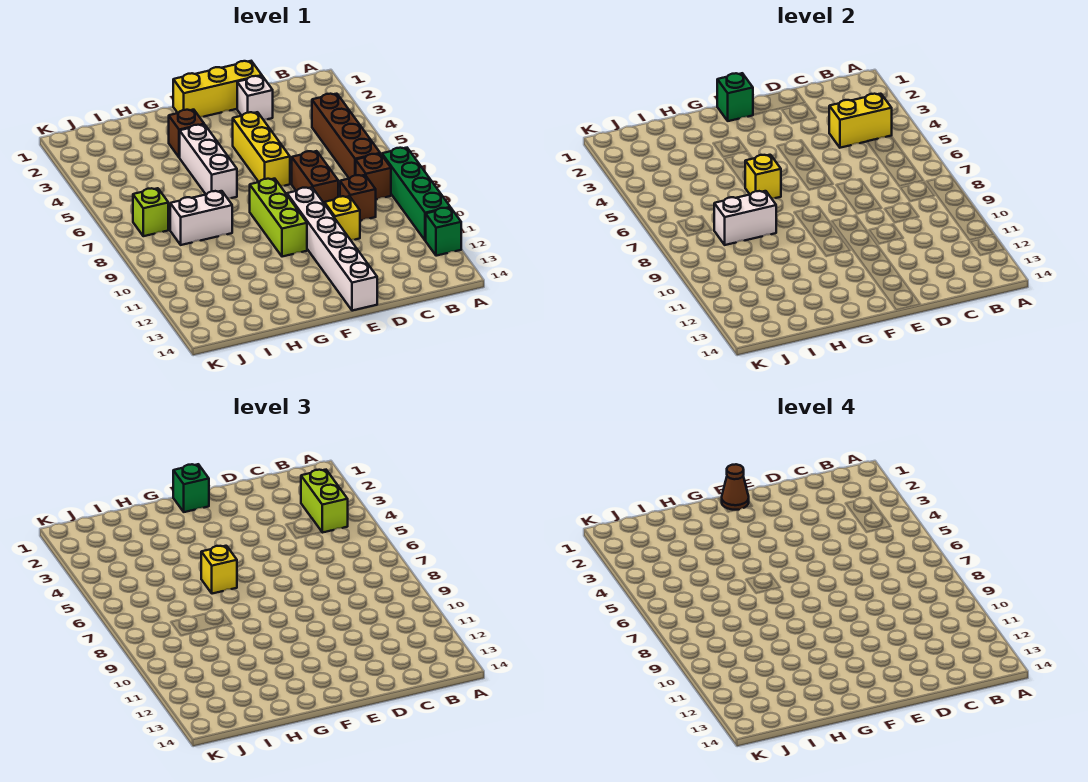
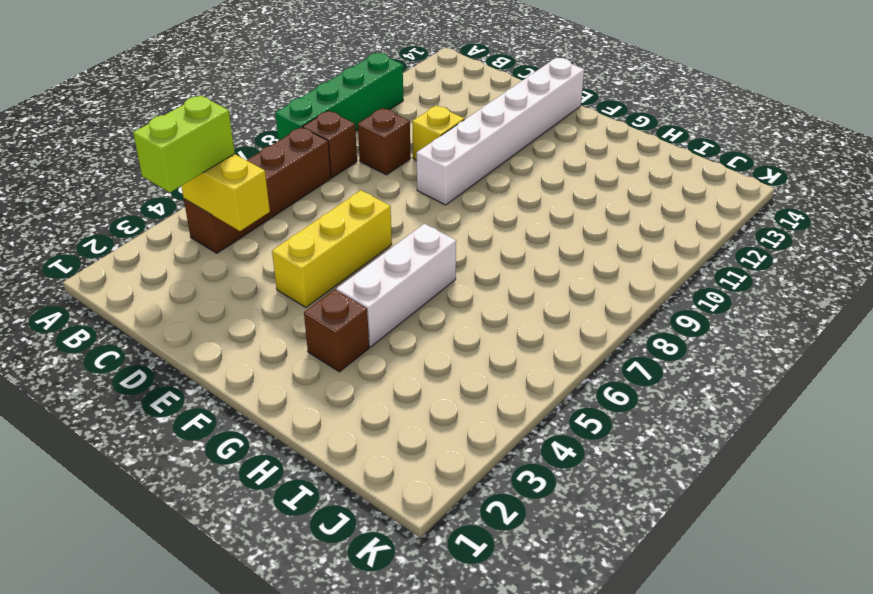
none -> green brick A12 level 1
none -> yellow brick D1:F1 level 1
none -> white brick D2 level 1

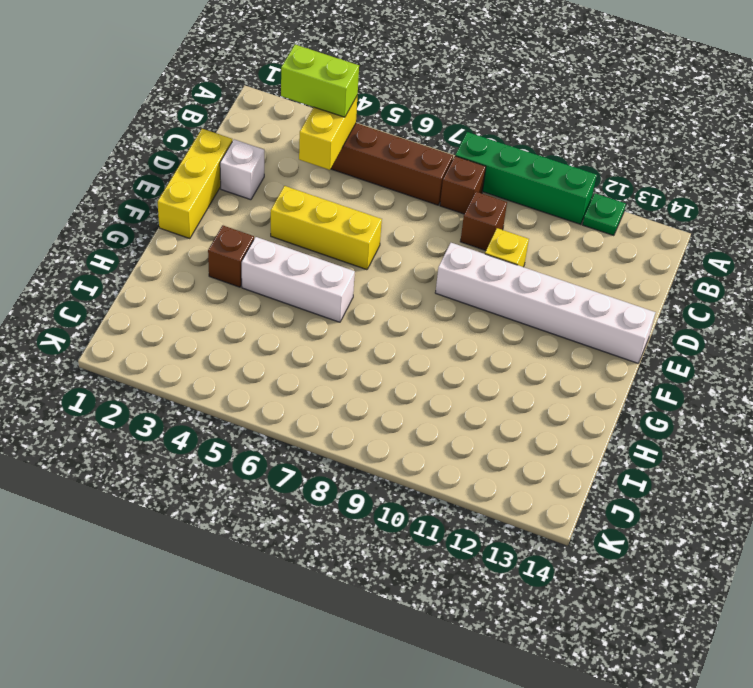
green plate A12 level 1 -> green brick A12 level 1
none -> brown brick D7:D8 level 1
none -> lime brick F8:F10 level 1
none -> white brick H8:I8 level 1

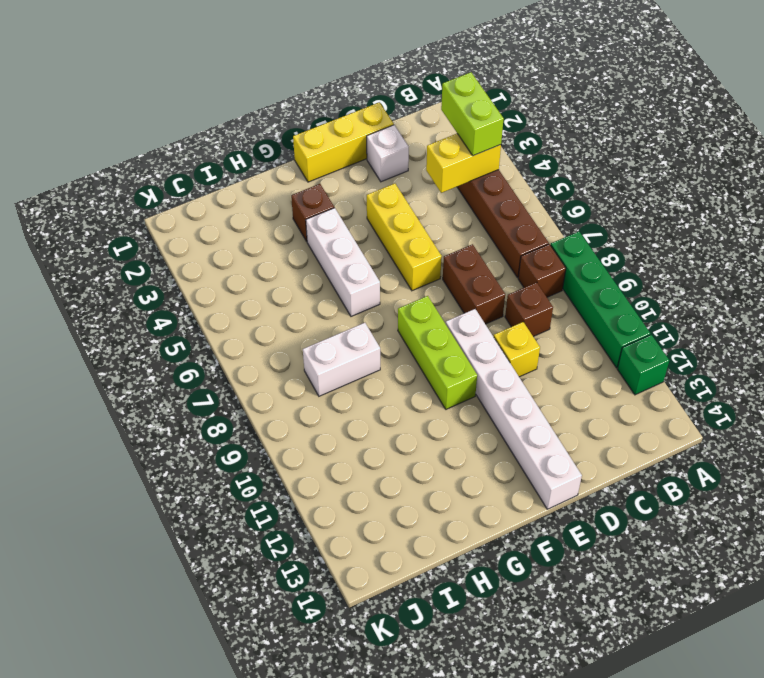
none -> lime brick J7 level 1
none -> green brick F1 level 2
none -> yellow brick G6 level 2

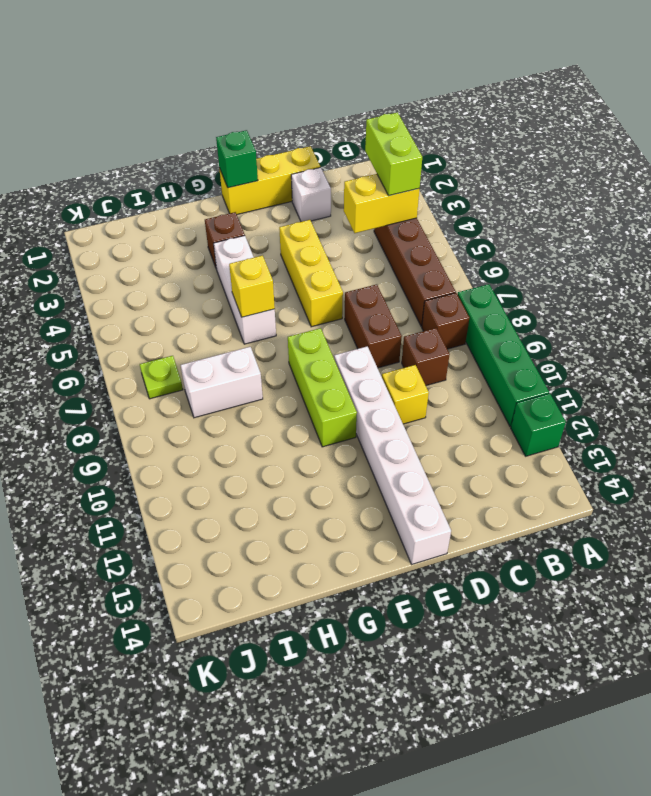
lime plate J7 level 1 -> lime brick J7 level 1
none -> white brick H8:I8 level 2
none -> green brick F1 level 3
none -> yellow brick G6 level 3

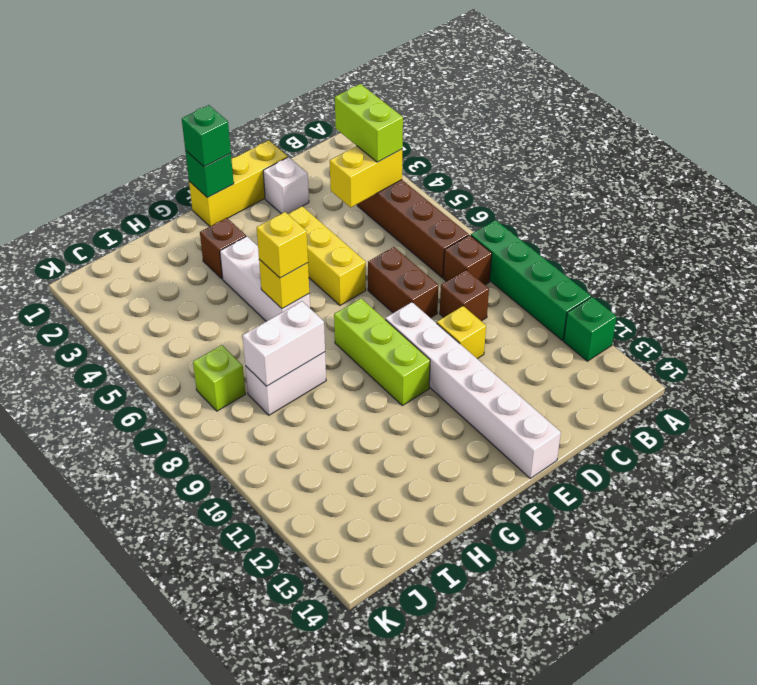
none -> brown cone F1 level 4

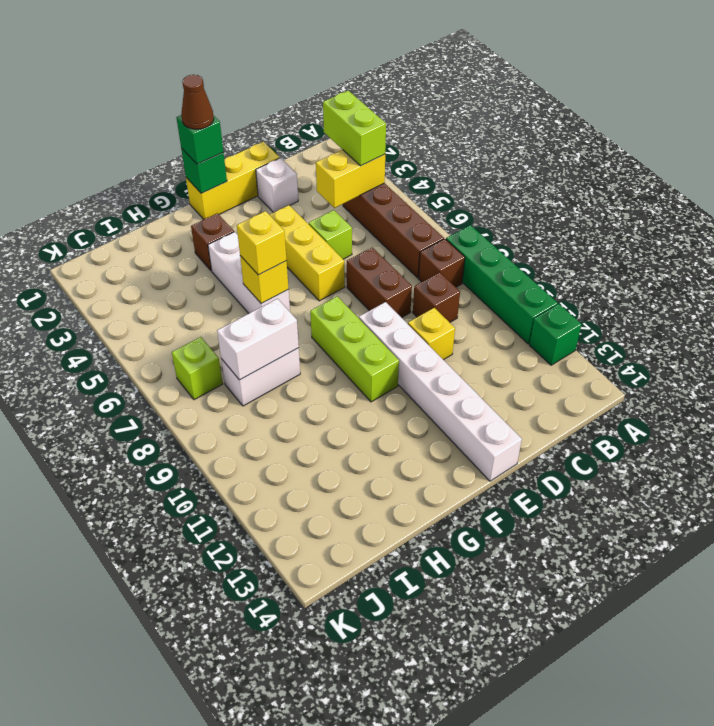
lime brick D5 level 1 -> none

